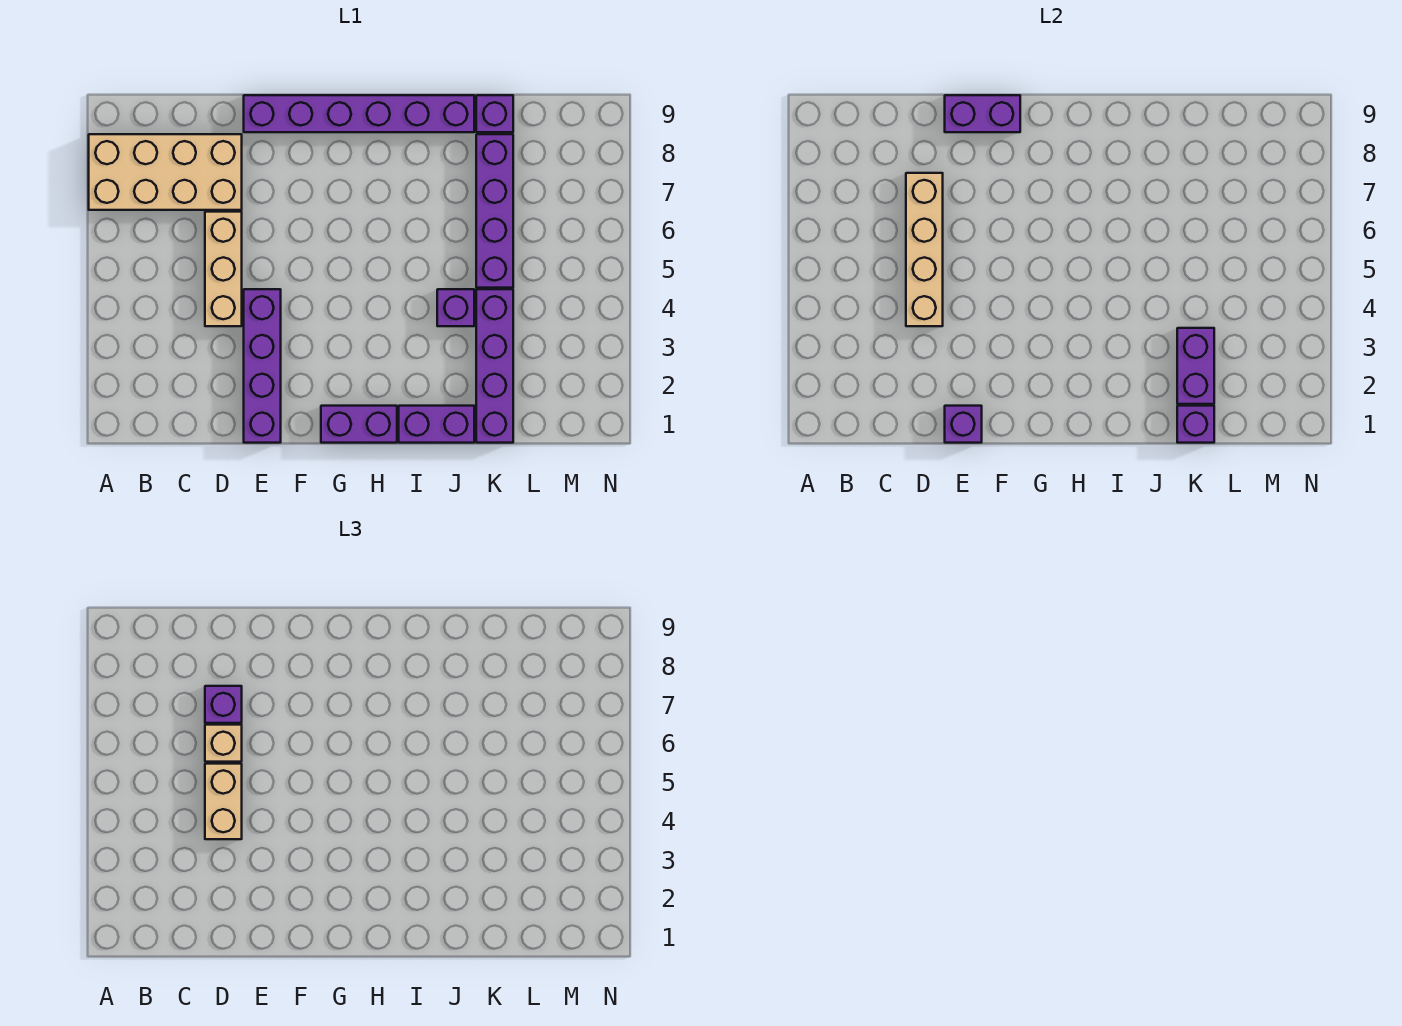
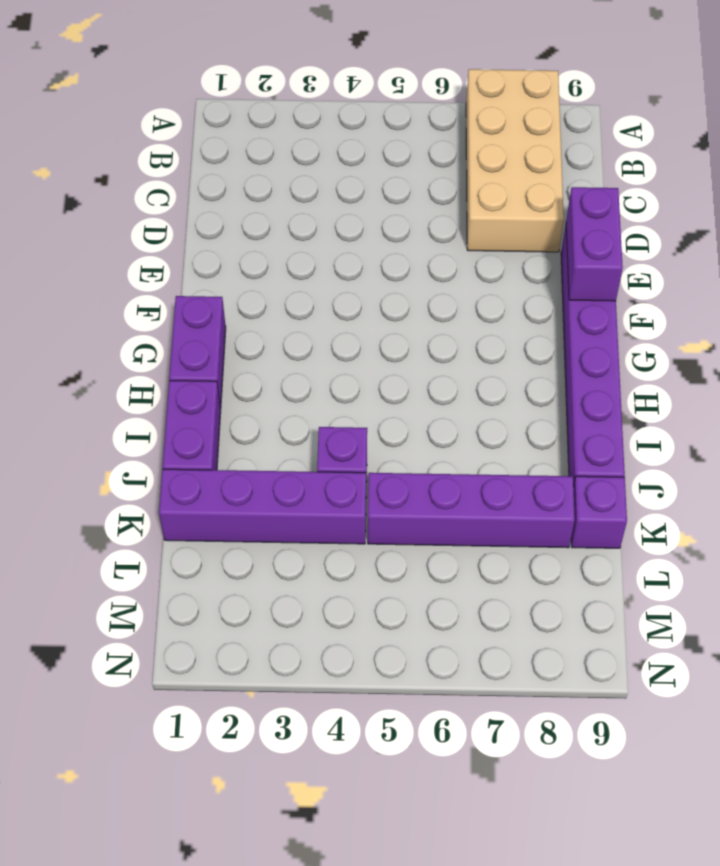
none -> tan brick D4:D6 level 1
none -> purple brick E1:E4 level 1
none -> tan brick D4:D7 level 2

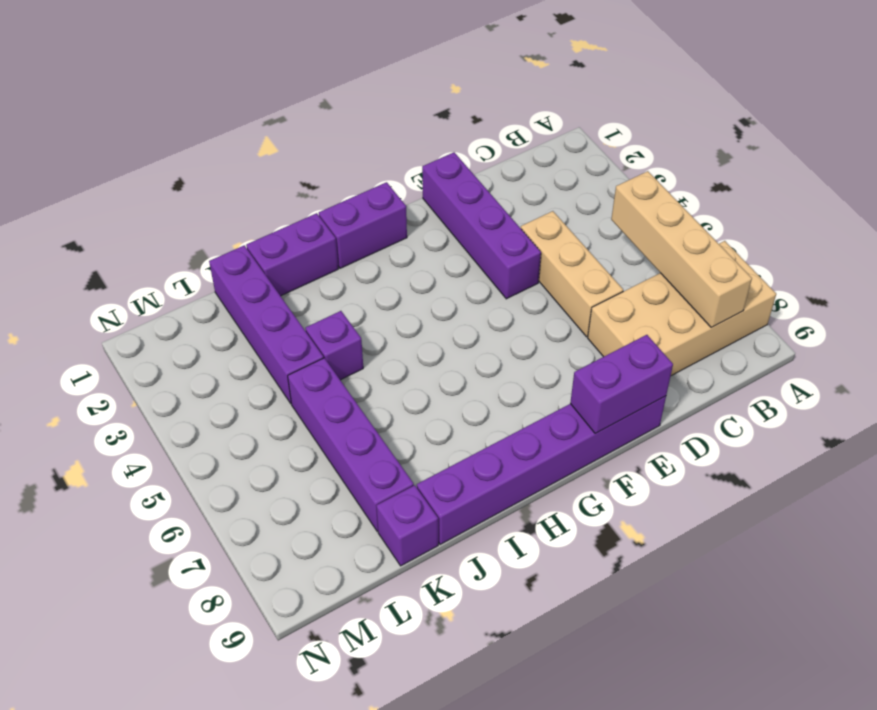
tan brick B5:B8 level 2 -> tan brick D4:D7 level 2
none -> purple brick E1 level 2
none -> purple brick K1 level 2
none -> purple brick K2:K3 level 2

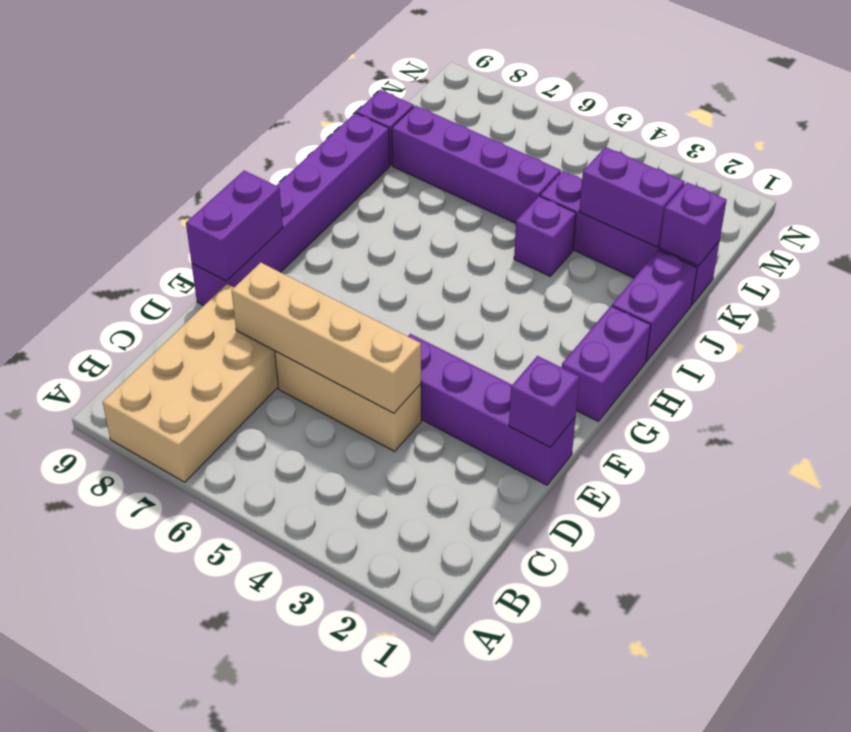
none -> tan brick D4:D5 level 3
none -> tan brick D6 level 3
none -> purple brick D7 level 3

